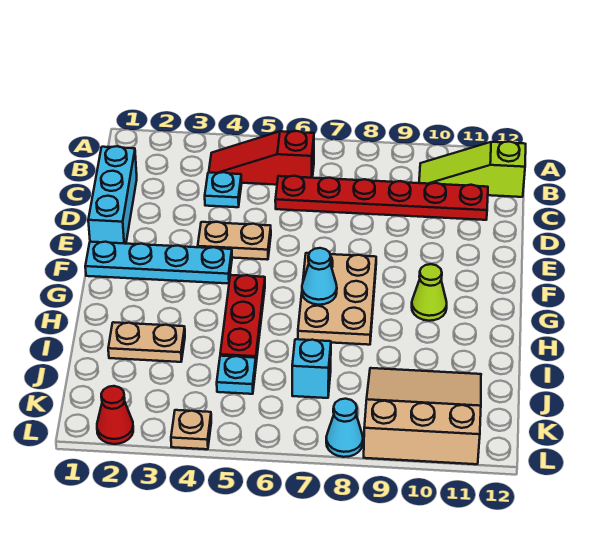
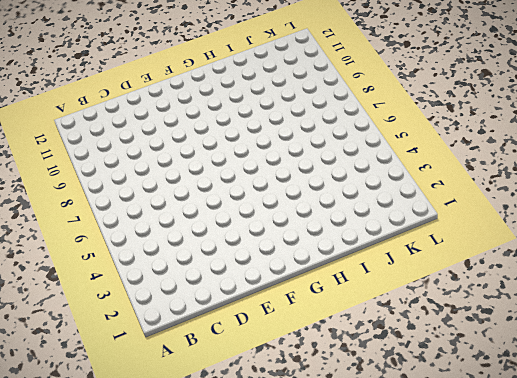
none -> red slope B4:B6 level 1 top 6
none -> lime slope B10:B12 level 1 top 12
none -> cyan brick C1:E1 level 1

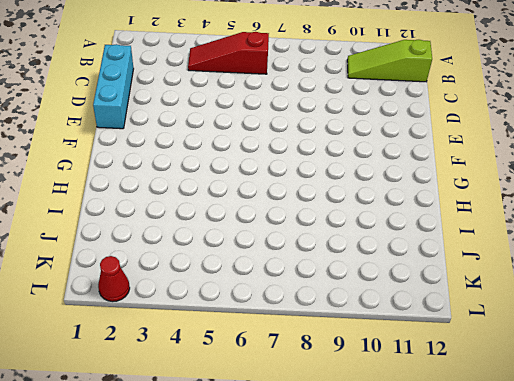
none -> cyan plate C4 level 1
none -> red plate C6:C11 level 1
none -> tan plate E4:E5 level 1

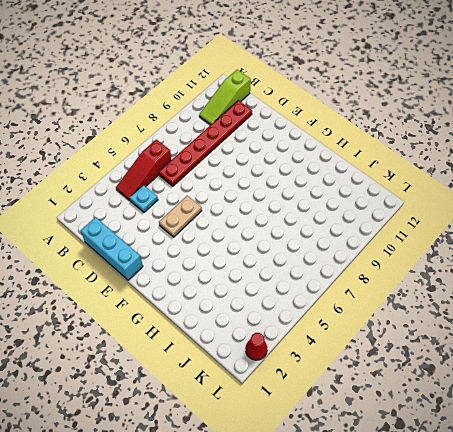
none -> cyan plate F1:F4 level 1
none -> tan plate F7:H8 level 1
none -> red plate G5:I5 level 1

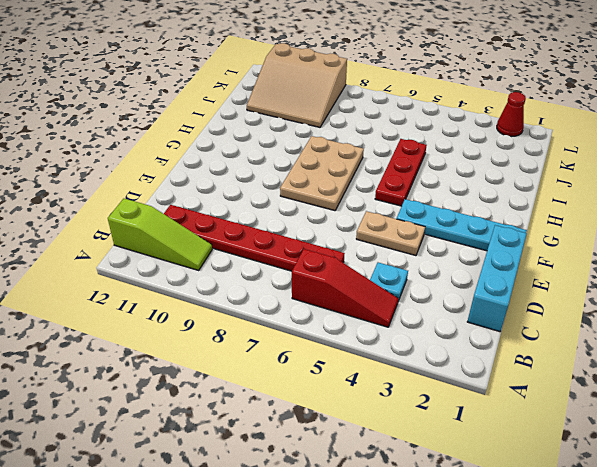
none -> lime cone G10 level 1
none -> tan plate I2:I3 level 1
none -> cyan plate J5 level 1

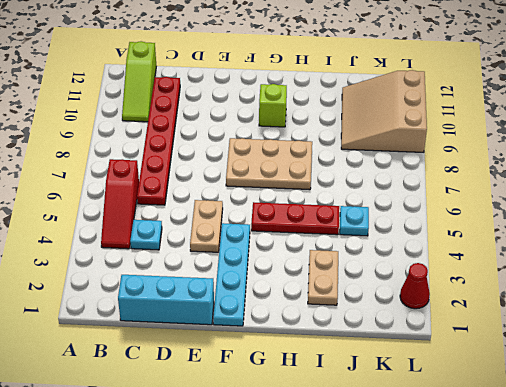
lime brick G10 level 1 -> lime cone G10 level 1
none -> cyan brick J7 level 1
none -> tan plate L4 level 1
none -> cyan cone L8 level 1

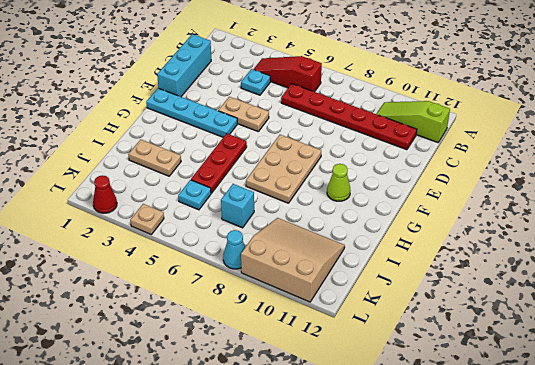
none -> cyan cone G7 level 2

